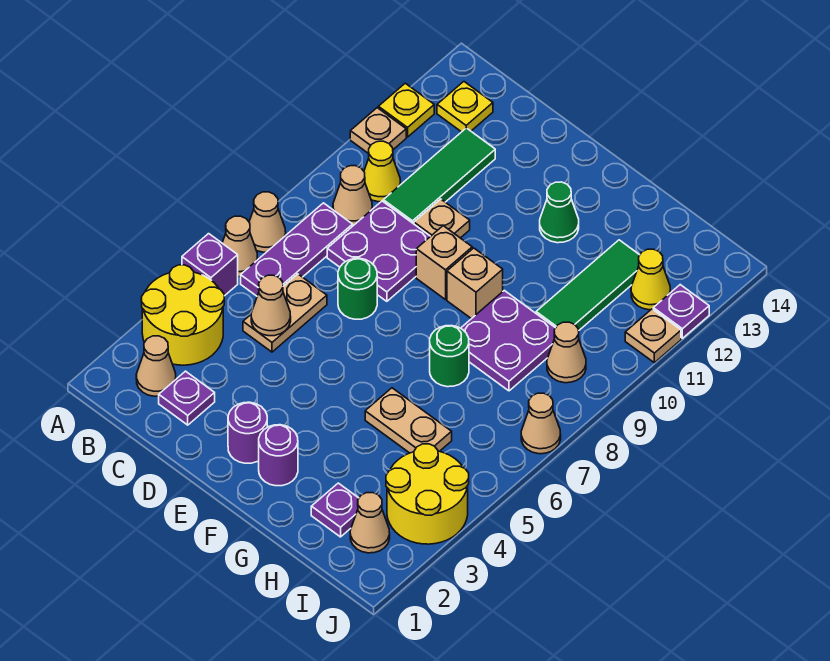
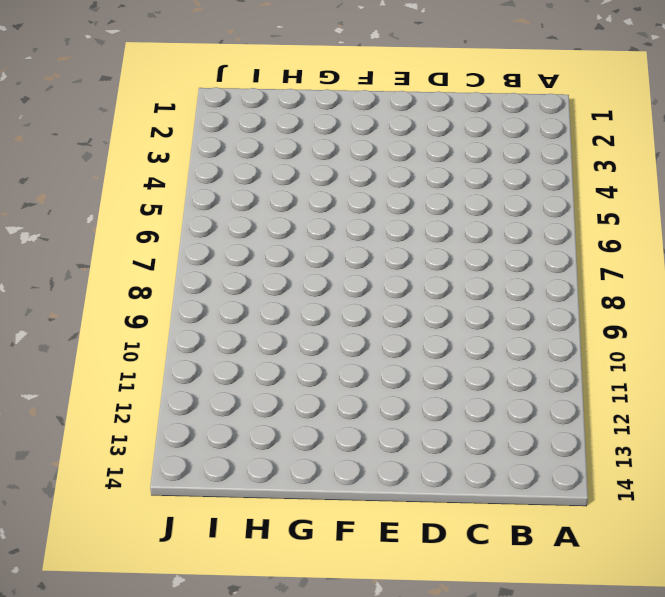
none -> yellow round brick A3:B4 level 1
none -> purple brick A5 level 1
none -> tan cone A6 level 1
none -> tan cone A7 level 1

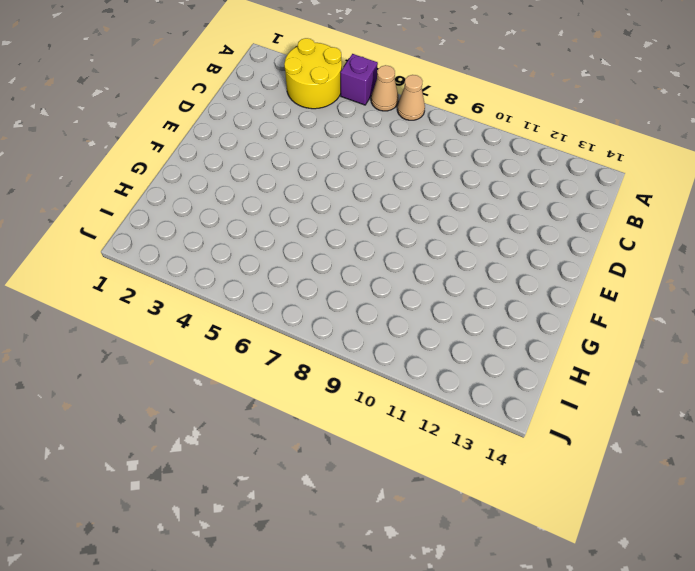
none -> tan plate A11 level 1
none -> yellow plate A12 level 1
none -> tan cone B2 level 1
none -> purple plate B6:B8 level 1

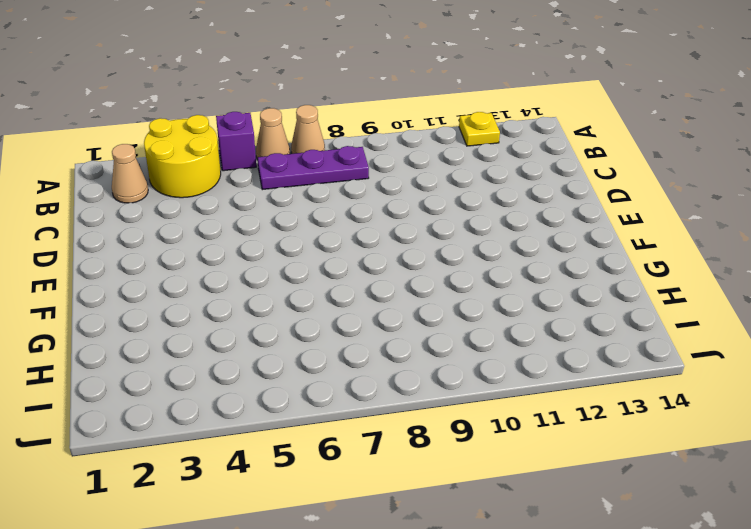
none -> tan plate A11 level 1
none -> tan cone B9 level 1
none -> yellow cone B10 level 1
none -> yellow plate B13 level 1

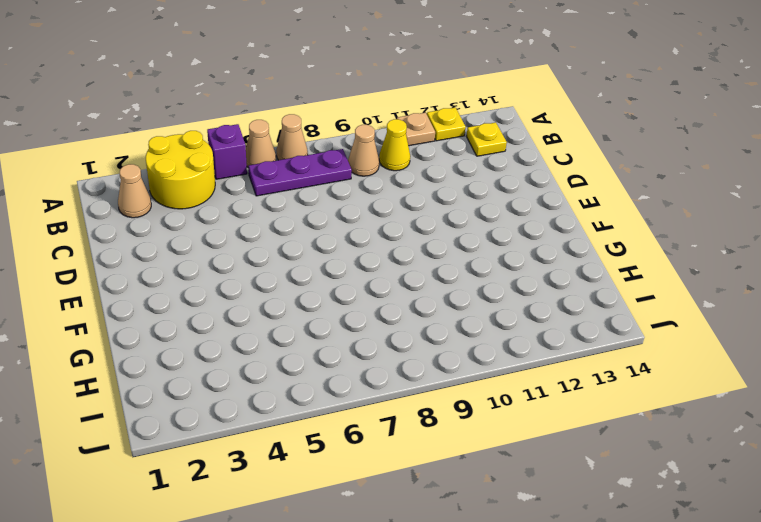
none -> purple plate C2 level 1
none -> tan plate C5:C6 level 1
none -> purple plate C8:D9 level 1
none -> green tile C10:C12 level 1

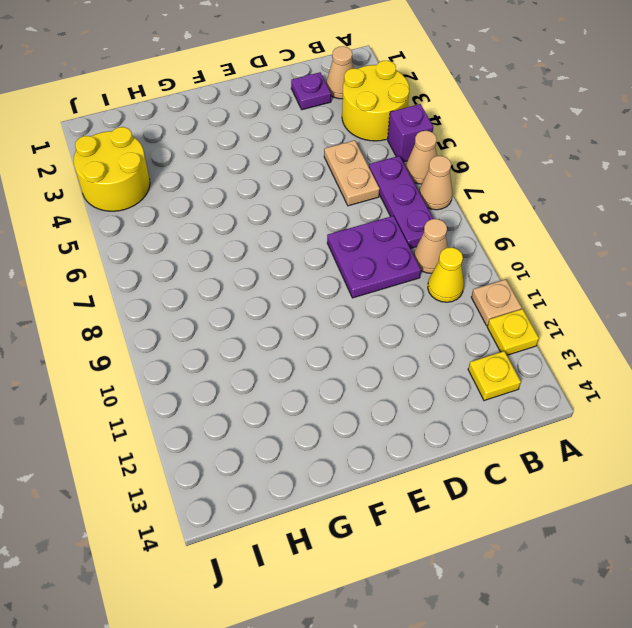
none -> green tile C10:C12 level 1
none -> green round brick D7 level 1
none -> tan plate D10 level 1
none -> purple round brick E2 level 1

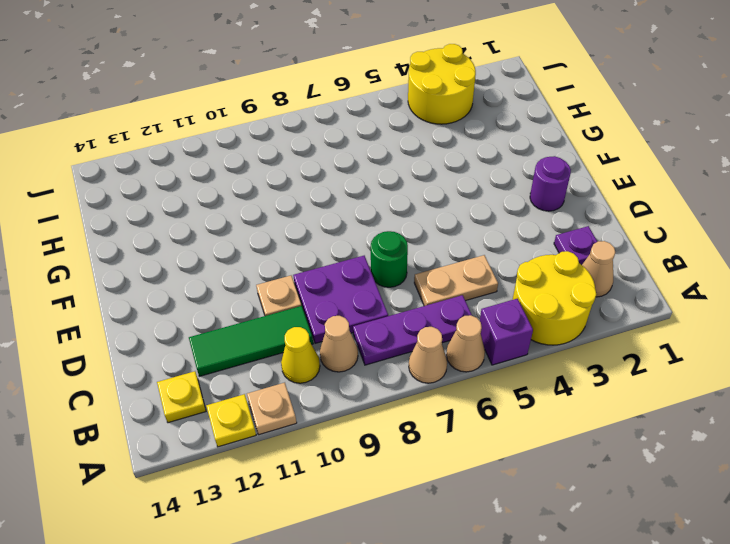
none -> tan brick E9 level 1
none -> purple round brick F2 level 1
none -> tan brick F9 level 1
none -> green cone F12 level 1

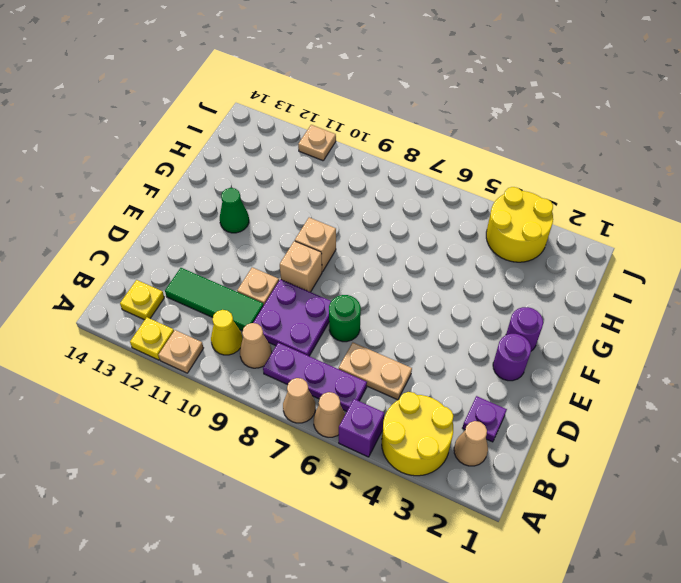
none -> tan plate G5:H5 level 1
none -> green round brick G7 level 1
none -> purple plate G8:H9 level 1
none -> purple plate H2 level 1

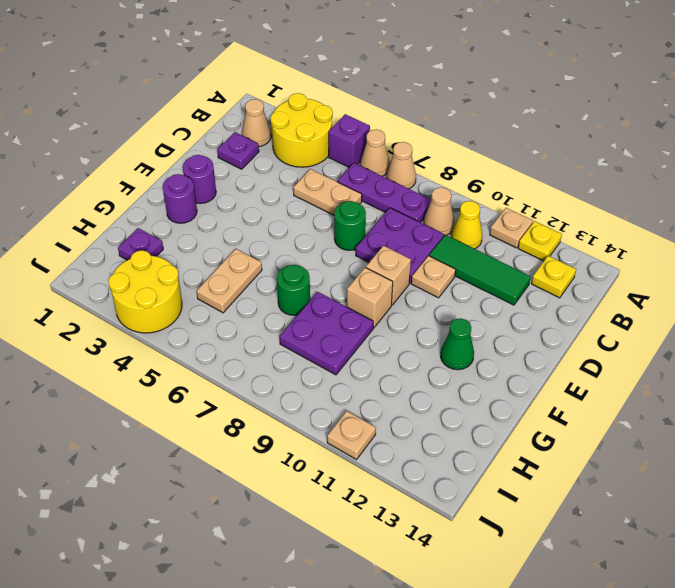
none -> green tile H10:H12 level 1
none -> tan cone I2 level 1
none -> tan cone I9 level 1
none -> yellow cone I12 level 1

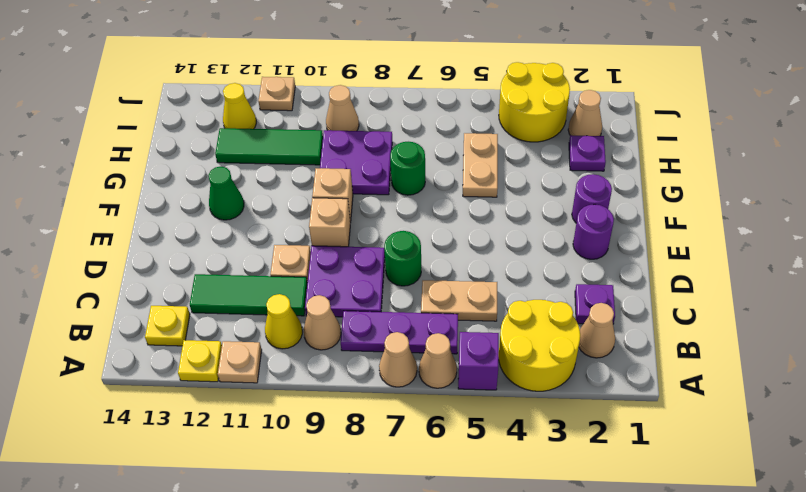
none -> tan cone J7 level 1
none -> purple plate J12 level 1
none -> tan cone C5 level 2

